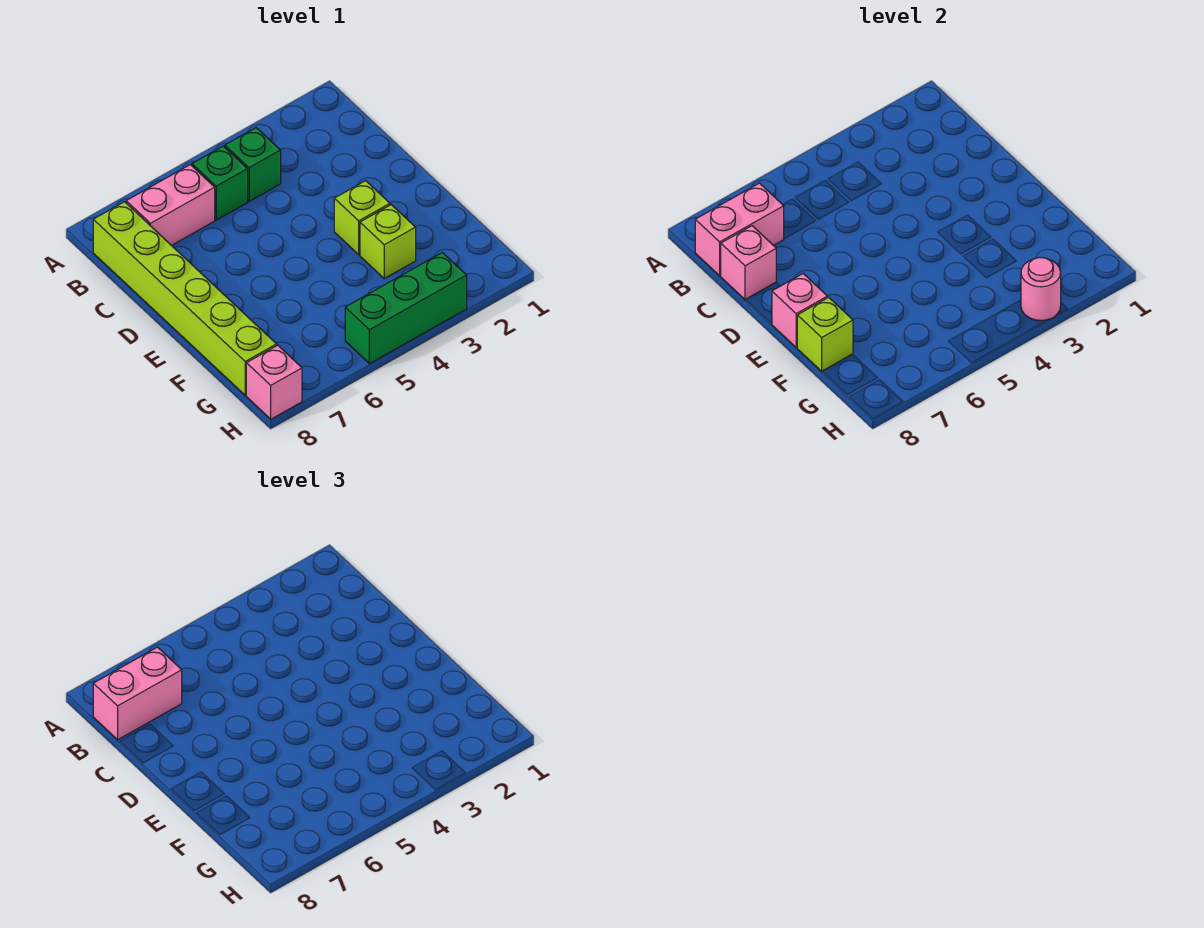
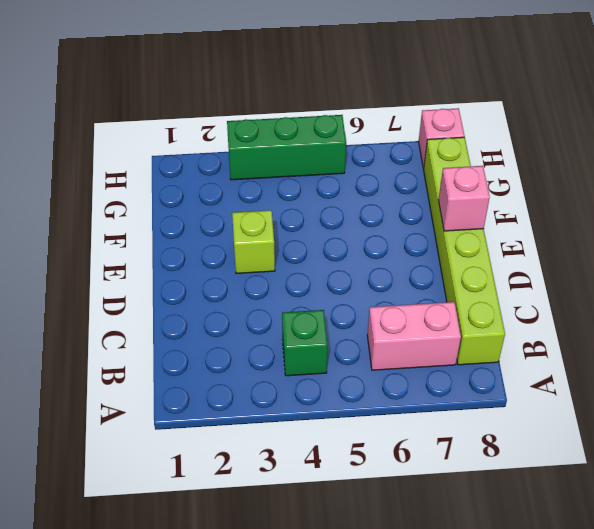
none -> green brick B5 level 1
none -> lime brick F3 level 1
none -> pink brick B7:B8 level 2

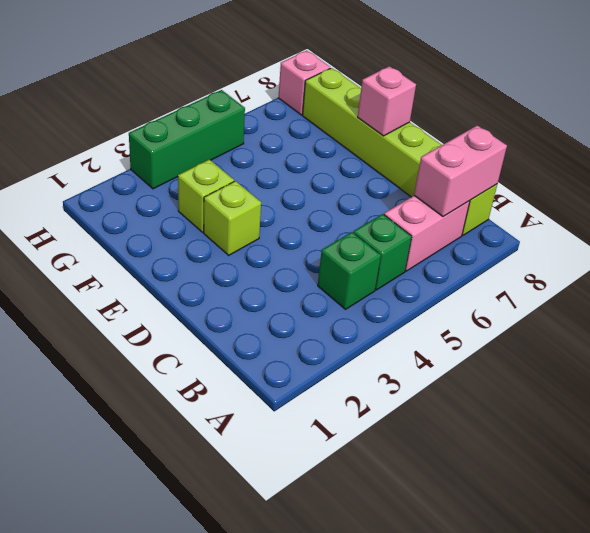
none -> pink brick C8 level 2
none -> lime brick F8 level 2
none -> pink round brick H3 level 2

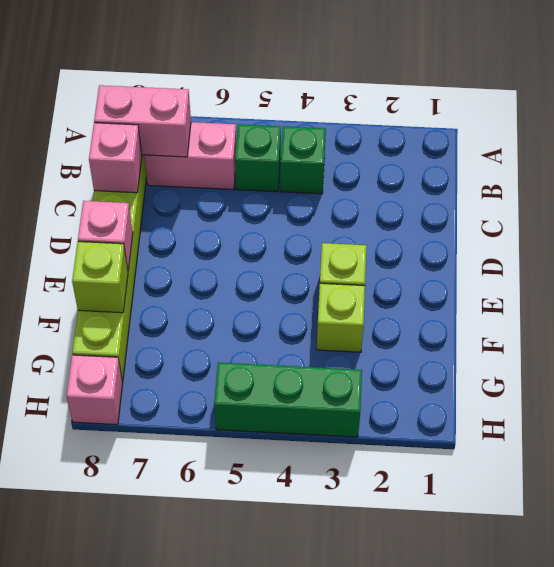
none -> pink round brick H3 level 2
none -> pink brick B7:B8 level 3

